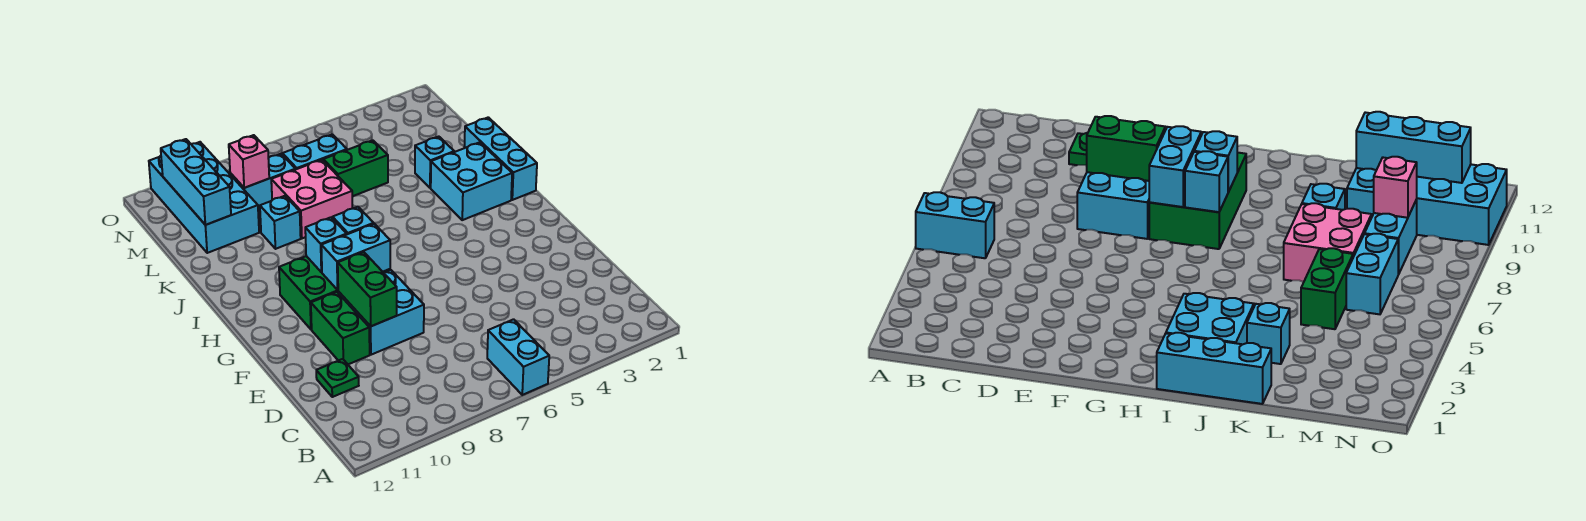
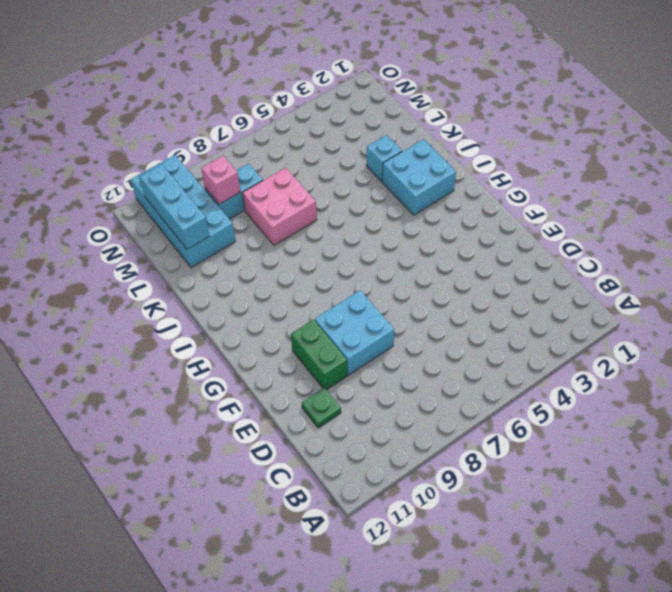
none -> cyan brick A6:B6 level 1
none -> green brick G8:H10 level 1
none -> cyan brick I1:K1 level 1

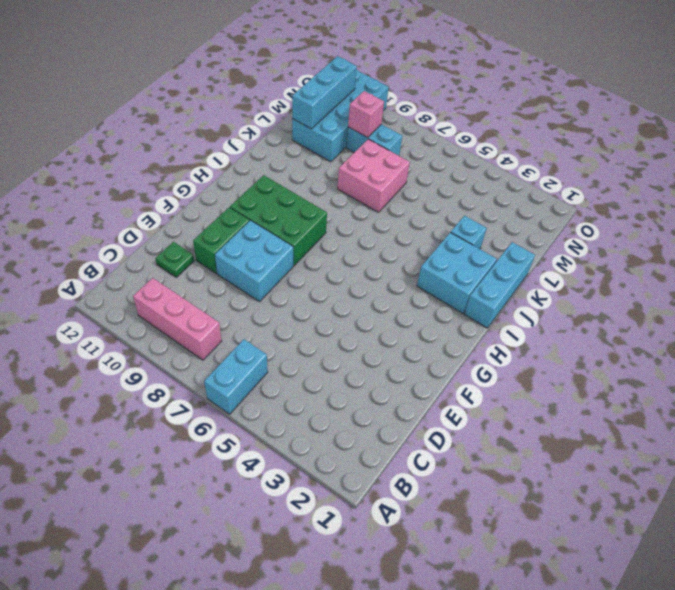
pink brick B8:B10 level 1 -> none
none -> cyan brick K9 level 1
none -> green brick L5:L6 level 1
none -> cyan brick M6:M7 level 1

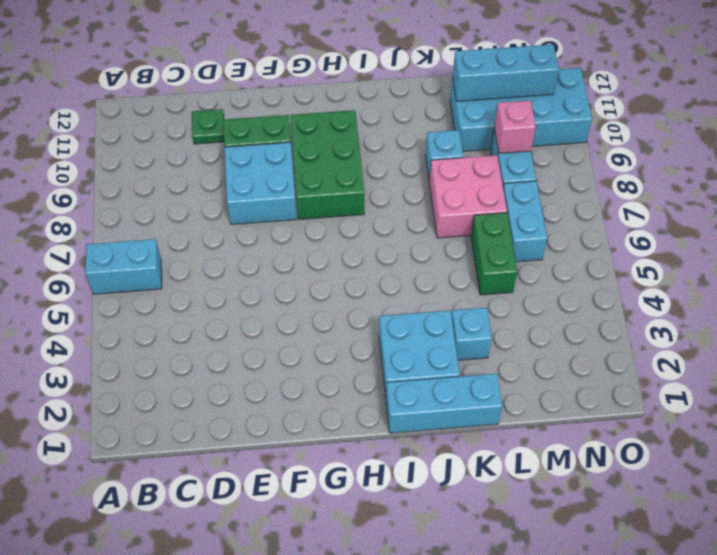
none -> green brick E9:F9 level 2
none -> cyan brick G8:G9 level 2
none -> cyan brick H8 level 2

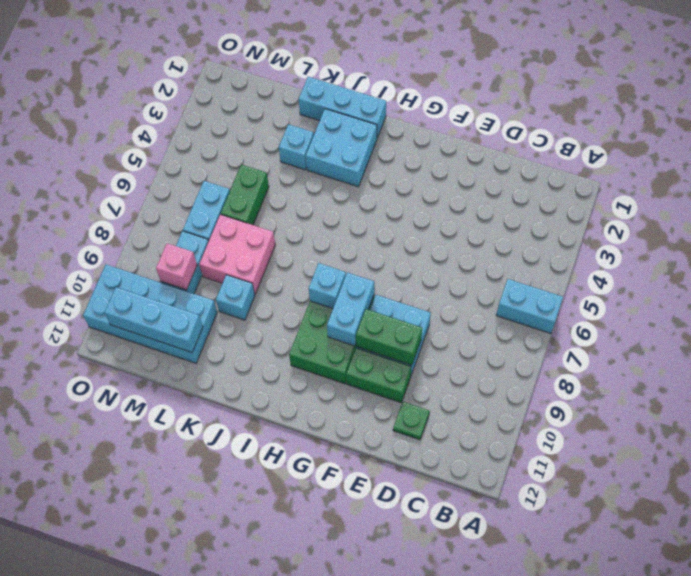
none -> cyan brick H9 level 2

